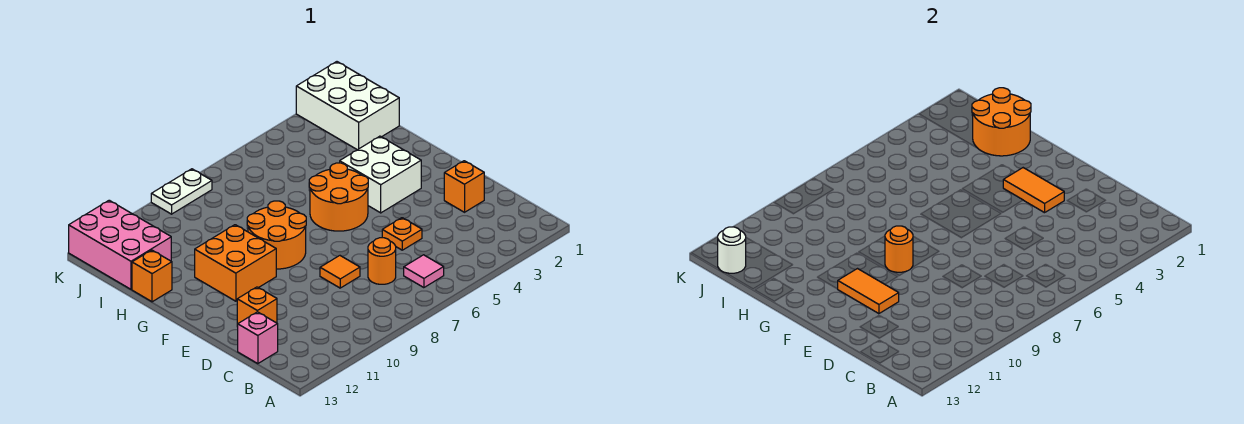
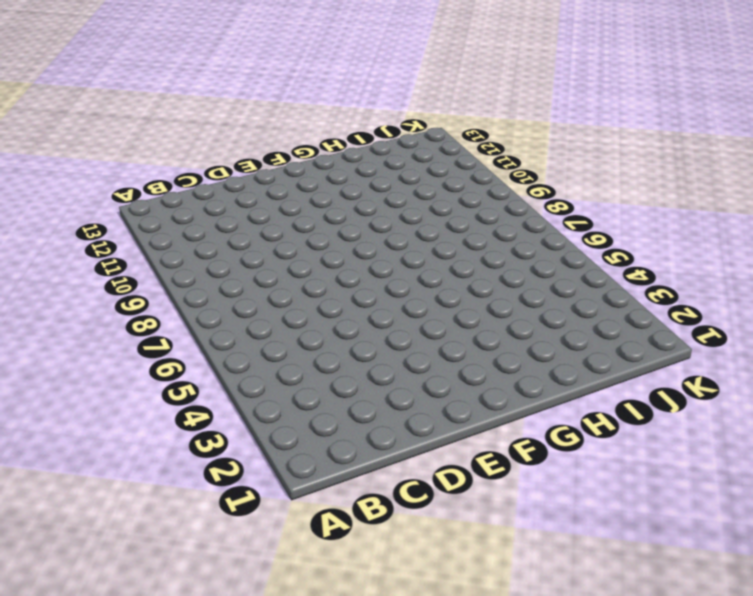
none -> pink tile B6 level 1
none -> orange round brick C7 level 1
none -> pink brick C13 level 1

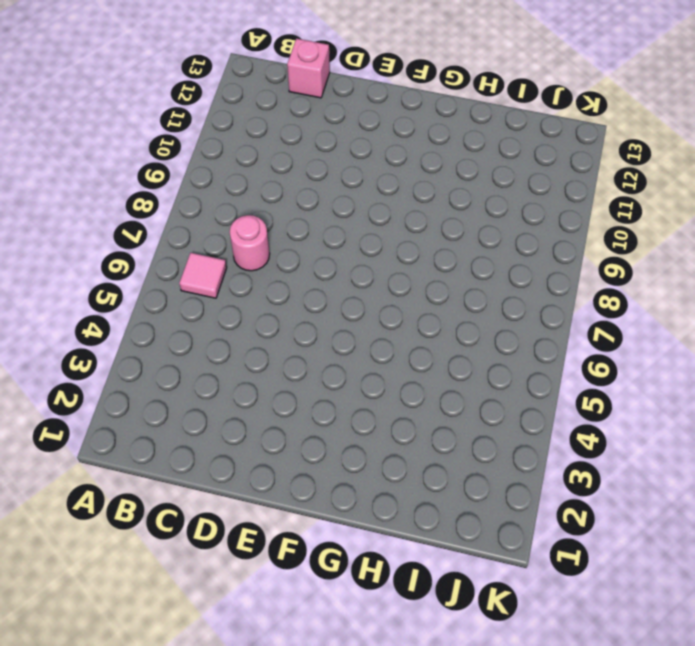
pink round brick C7 level 1 -> orange round brick C7 level 1
none -> orange brick D2 level 1
none -> orange plate D5 level 1
none -> orange tile D8 level 1

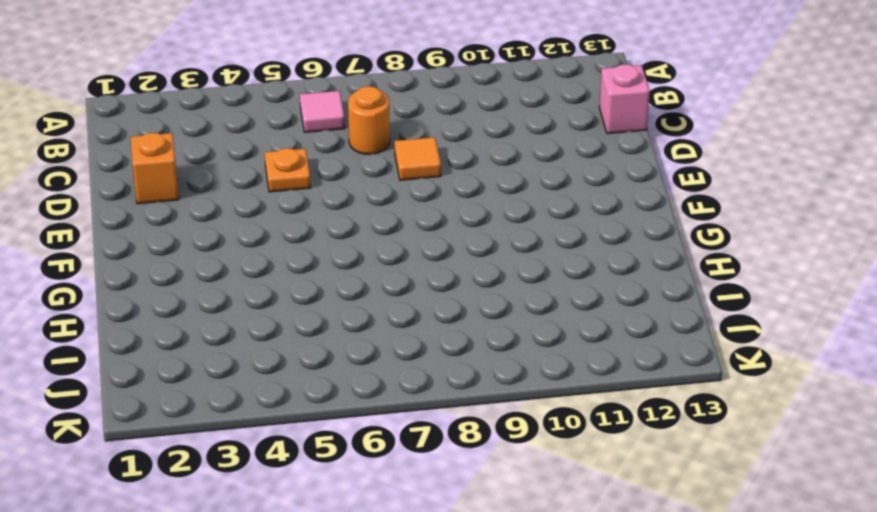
none -> orange brick D12 level 1
none -> white brick F3:G4 level 1
none -> orange round brick F5:G6 level 1

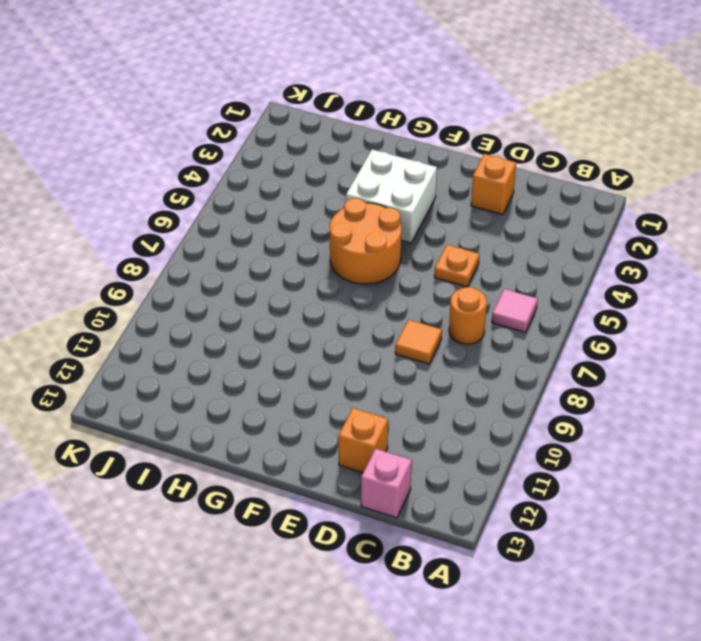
none -> orange round brick F8:G9 level 1
none -> orange brick F10:G11 level 1
none -> orange brick H13 level 1

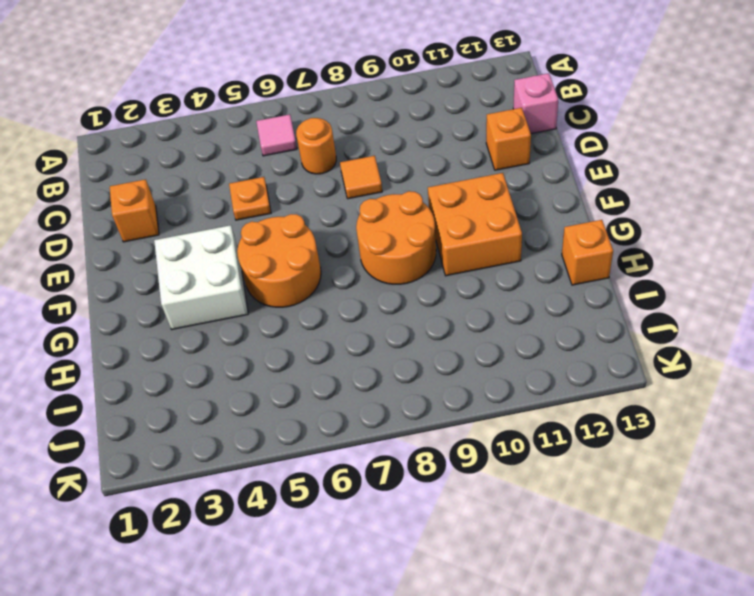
none -> white brick I1:K2 level 1
none -> pink brick I12:K13 level 1
none -> white plate K8:K9 level 1

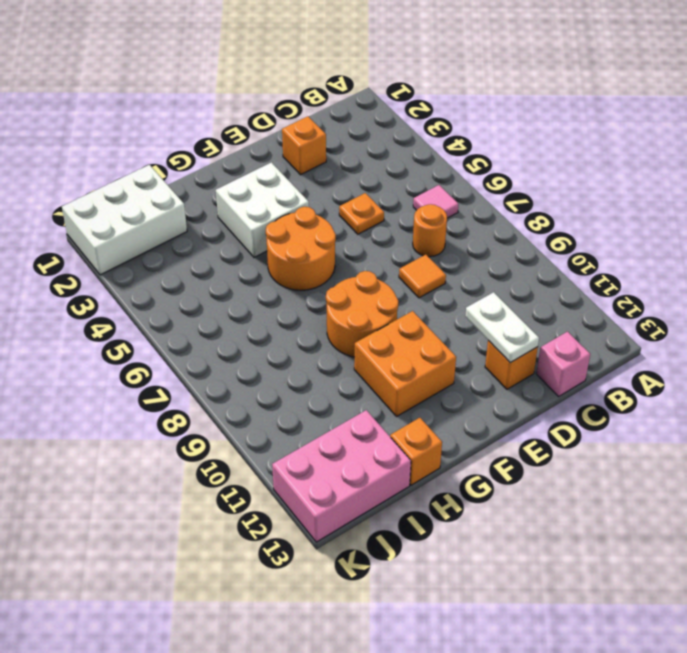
white plate D11:D12 level 2 -> white plate K8:K9 level 1
none -> orange tile E3:F3 level 2
none -> orange tile E11:F11 level 2
none -> orange round brick F9 level 2

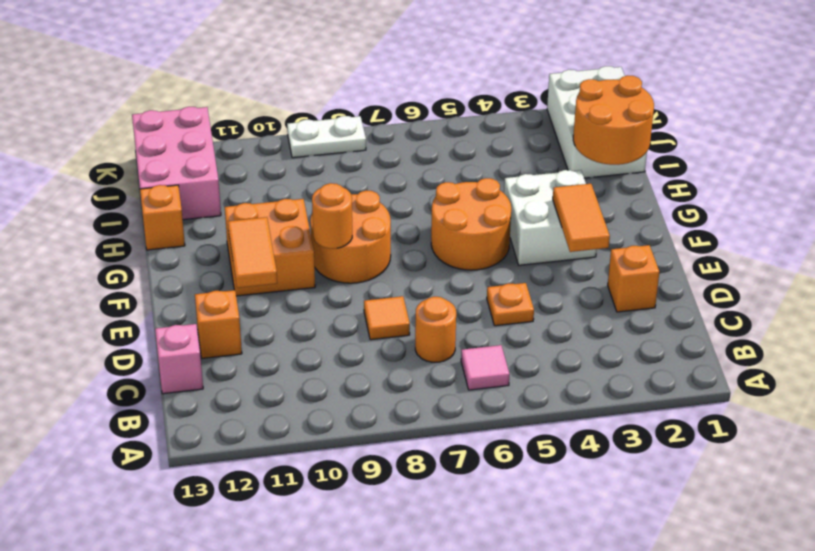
none -> white round brick J13 level 2

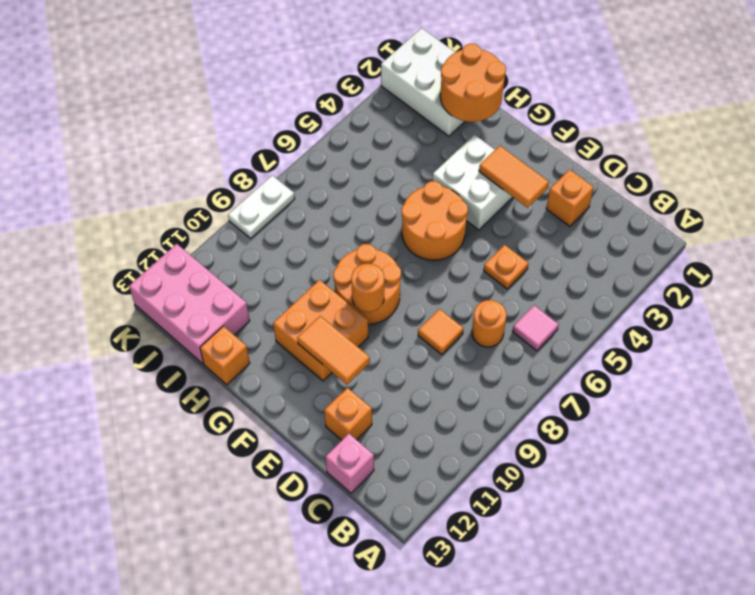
none -> white round brick J13 level 2

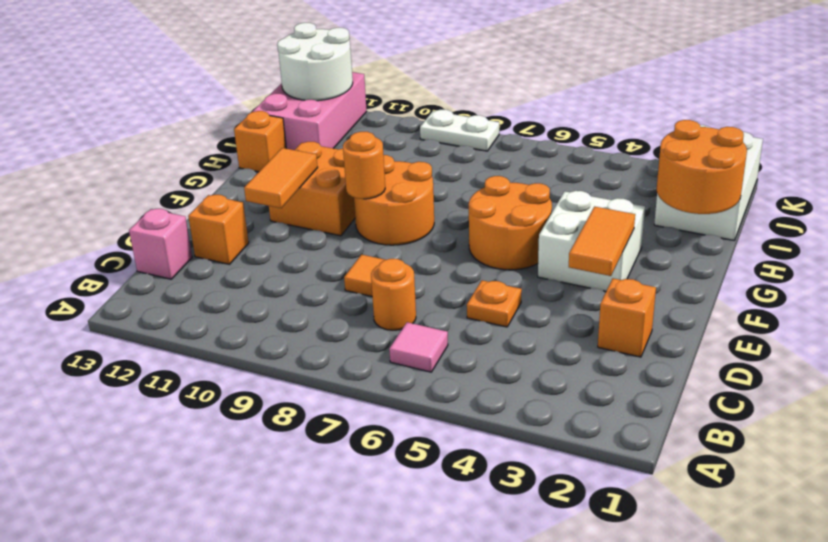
white round brick J12:K13 level 2 -> white round brick J13 level 2

